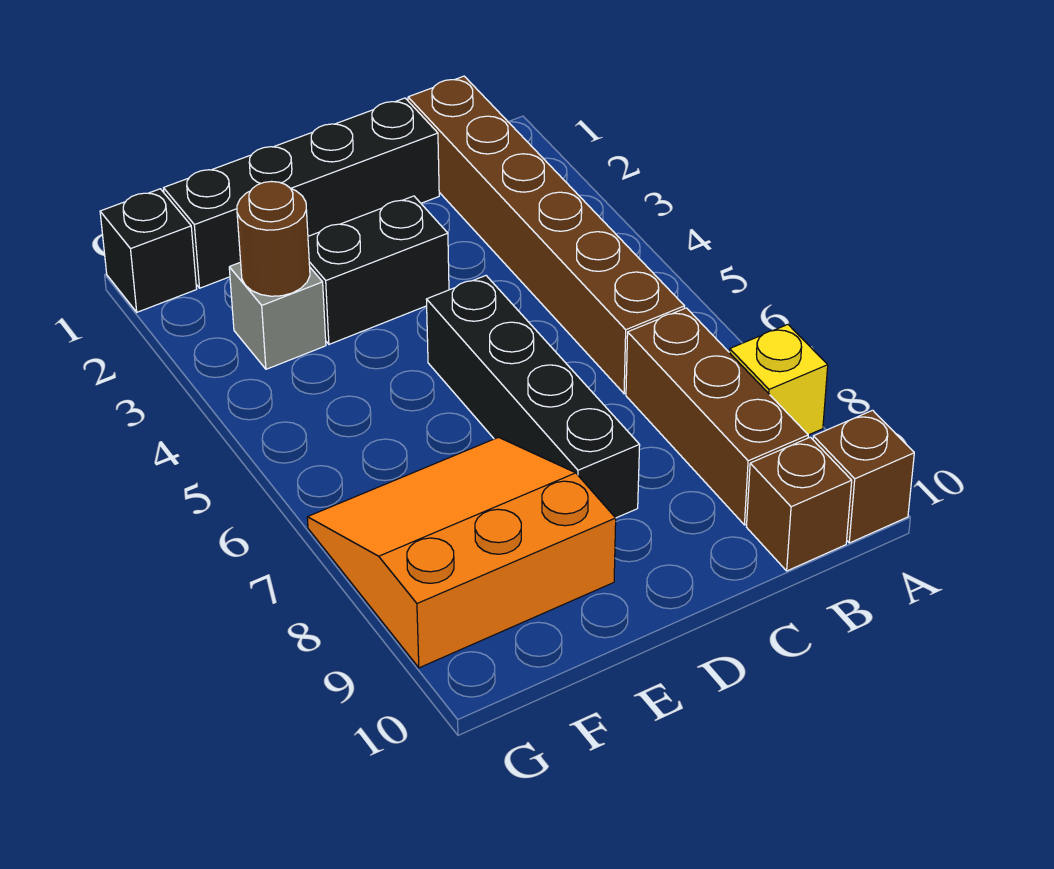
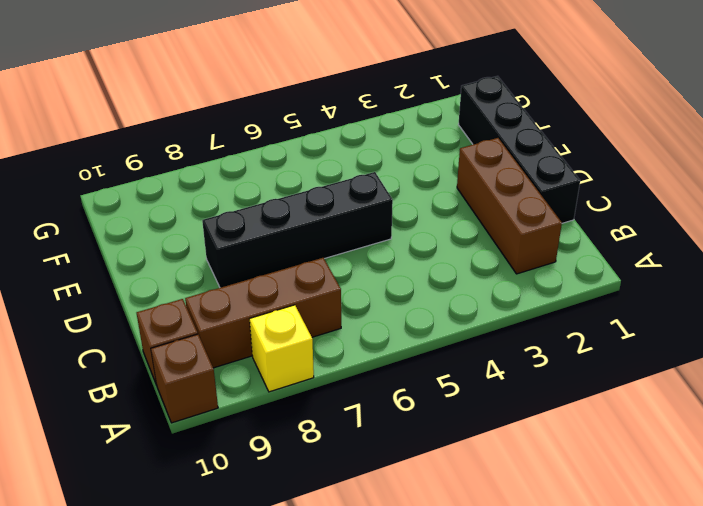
brown brick B2:D2 level 1 -> brown brick B1:B6 level 1
none -> black brick D3:E3 level 1
none -> orange slope E7:G9 level 1 top 9
none -> grey brick F3 level 1

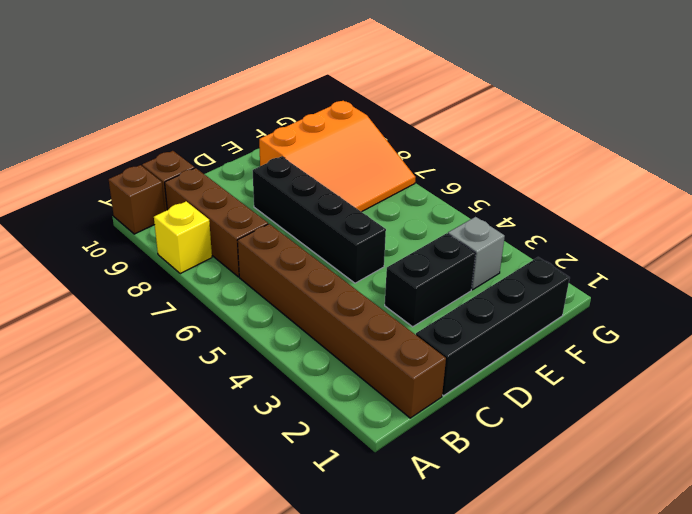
none -> black brick G1 level 1
none -> brown round brick F3 level 2

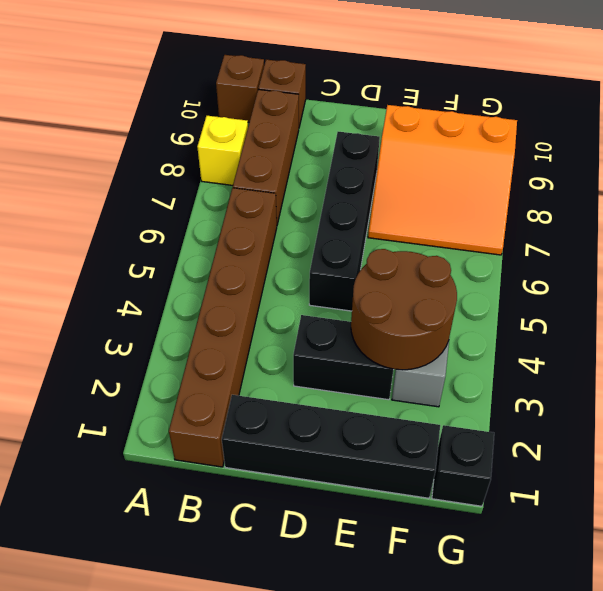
brown round brick E3:F4 level 2 -> brown round brick F3 level 2

